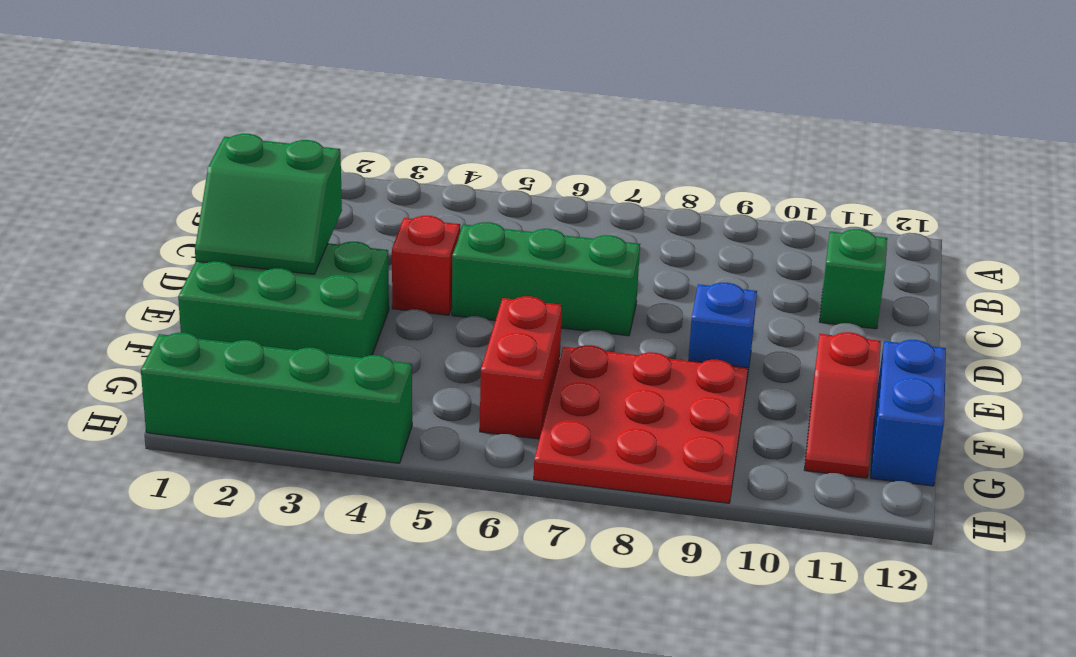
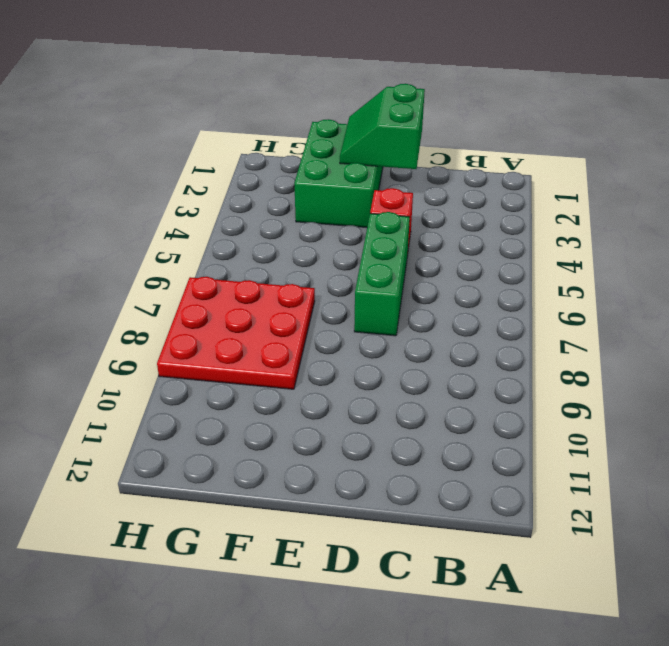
none -> green brick C11 level 1
none -> blue brick E9 level 1

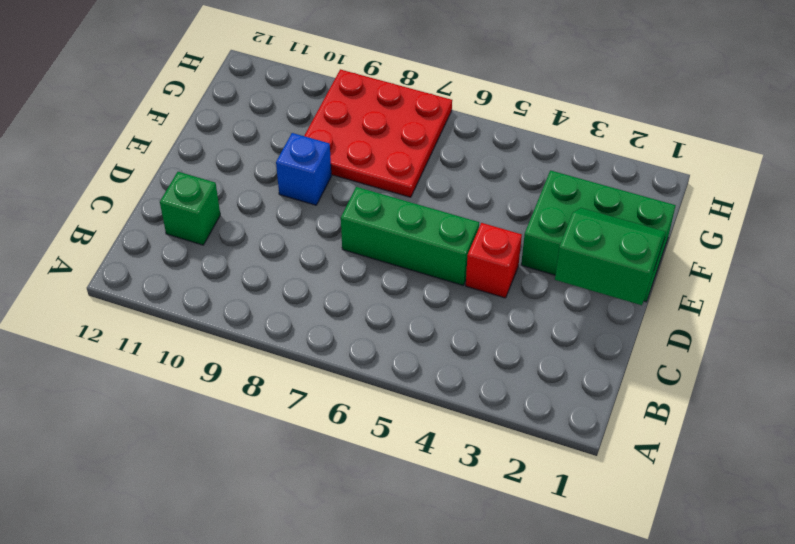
none -> red brick F6:G6 level 1
none -> red slope F11:G11 level 1 top F

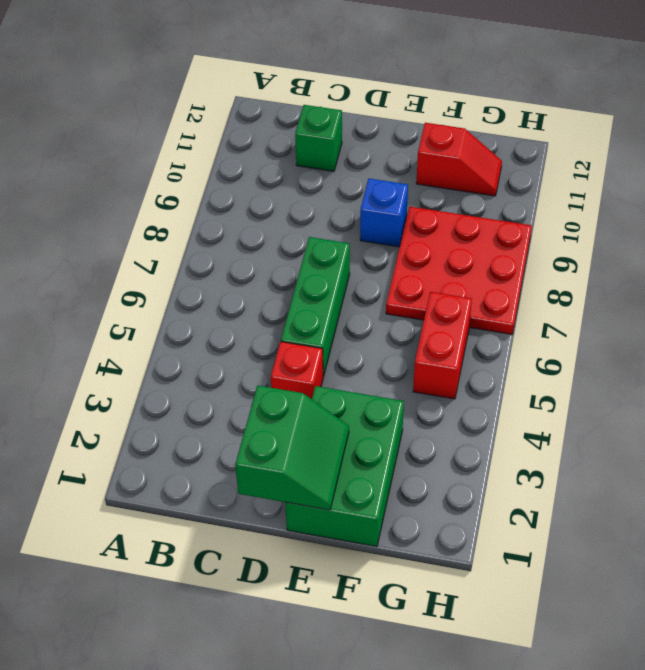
red brick G5:G6 level 1 -> red brick F6:G6 level 1
none -> blue brick F12:G12 level 1
none -> green brick H1:H4 level 1

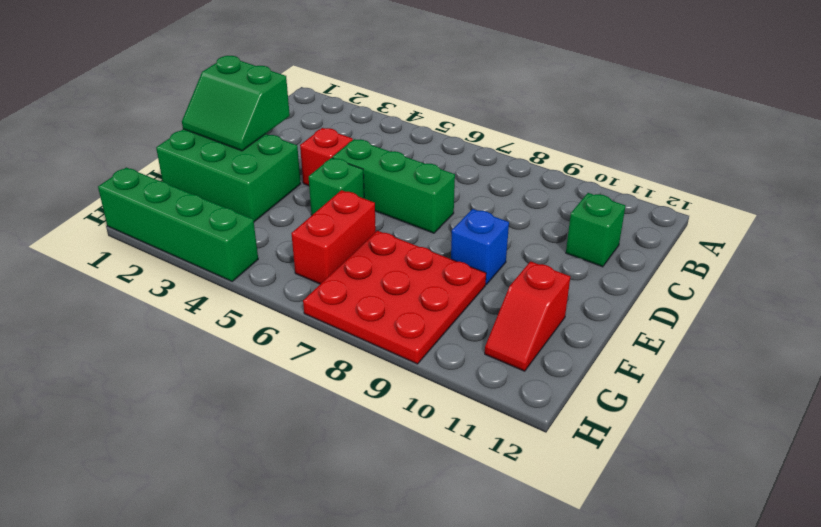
green brick E5 level 1 -> none
none -> blue brick F12:G12 level 1

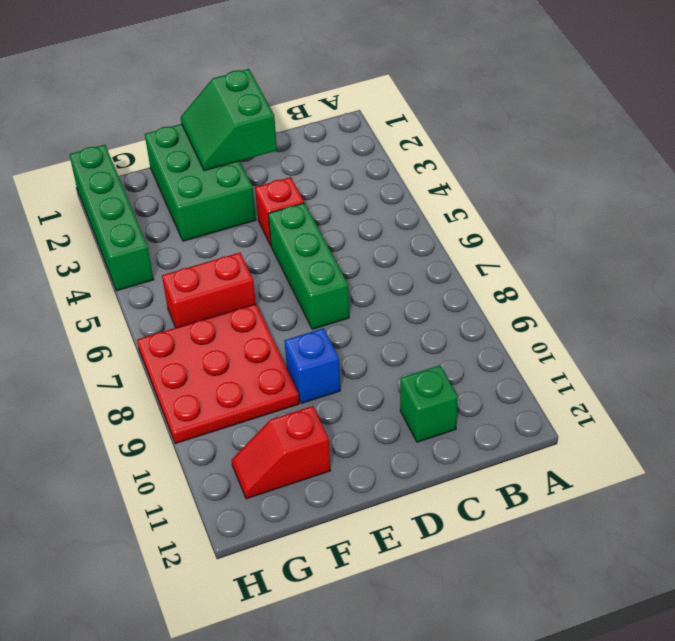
none -> blue brick F12:G12 level 1

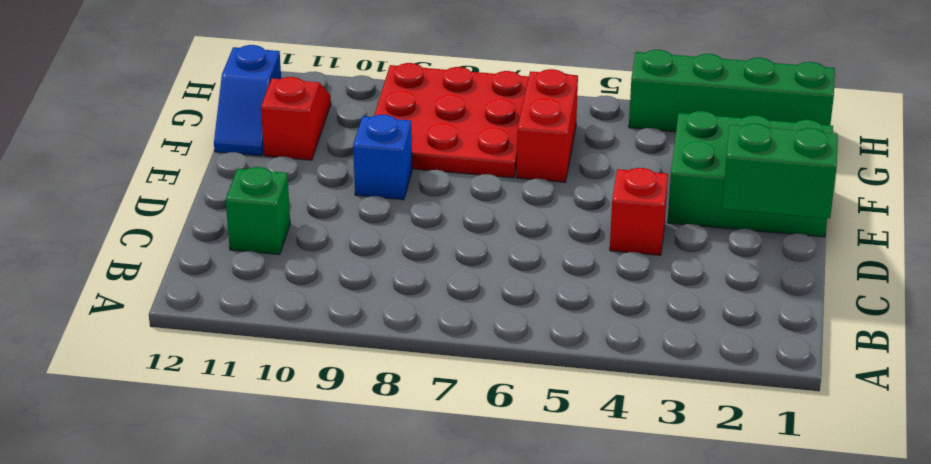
blue slope F12:G12 level 1 top G -> blue brick F12:G12 level 1
none -> green brick D5:D7 level 1

